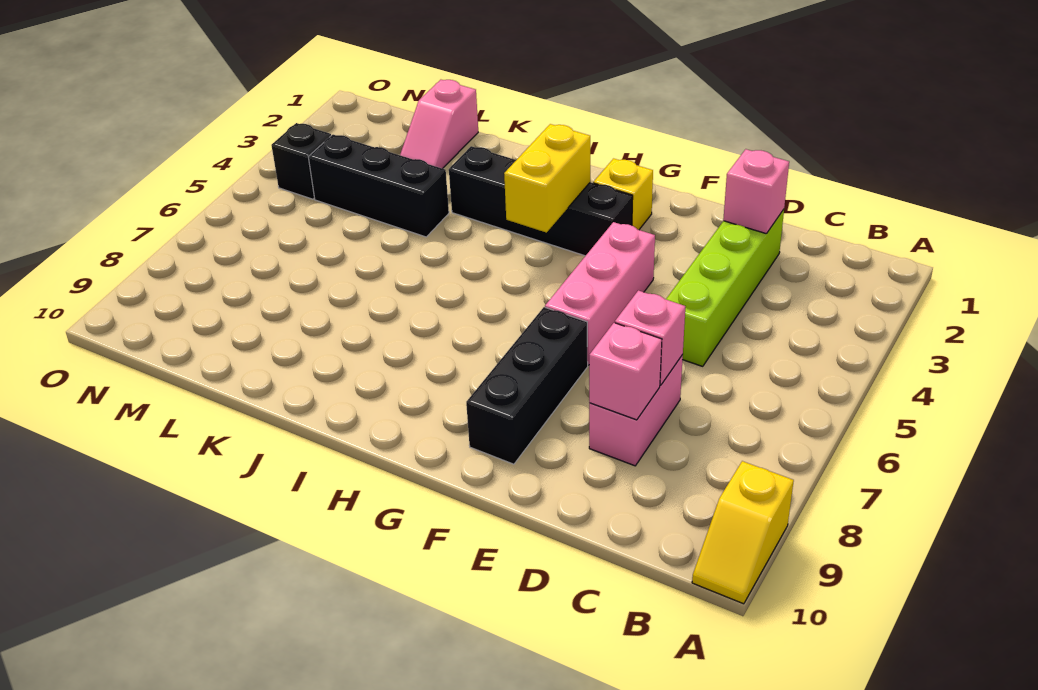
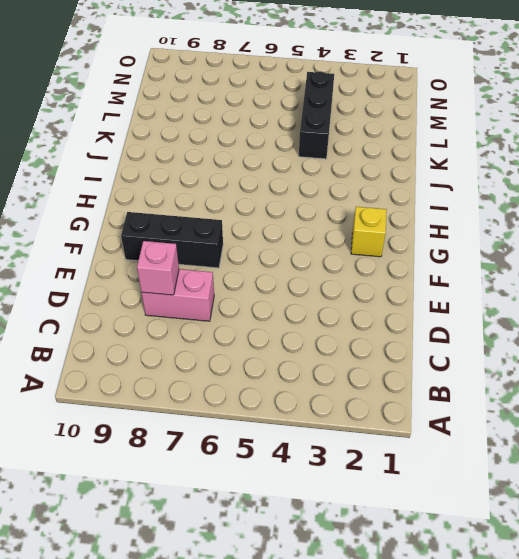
none -> yellow slope A9:A10 level 1 top 9
none -> lime brick D2:D5 level 1
none -> pink brick F4:F6 level 1

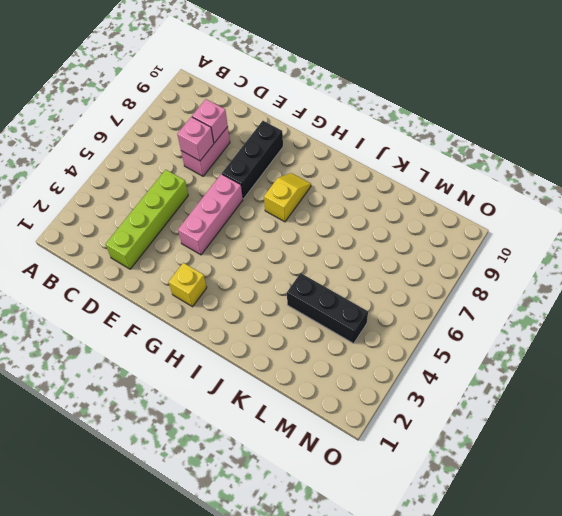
yellow slope H7:H8 level 1 top 7 -> yellow slope A9:A10 level 1 top 9
none -> black brick G3:J3 level 1
none -> pink slope L1:L2 level 1 top 1
none -> black brick N4 level 1

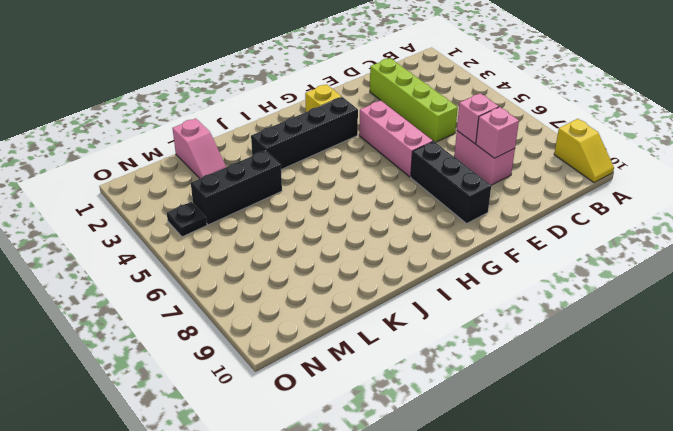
black plate N4 level 1 -> black brick N4 level 1
none -> pink brick D2 level 2
none -> yellow brick H3:H4 level 2

